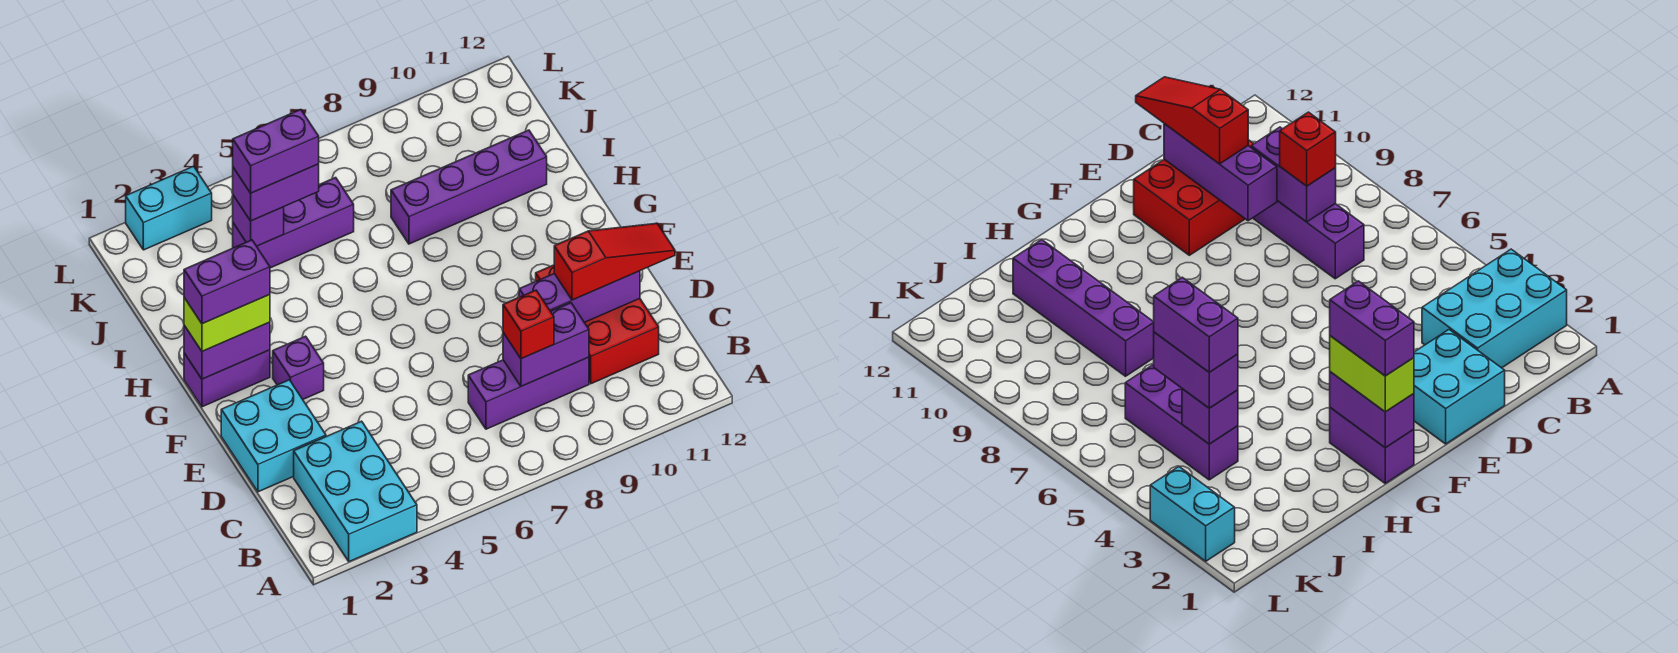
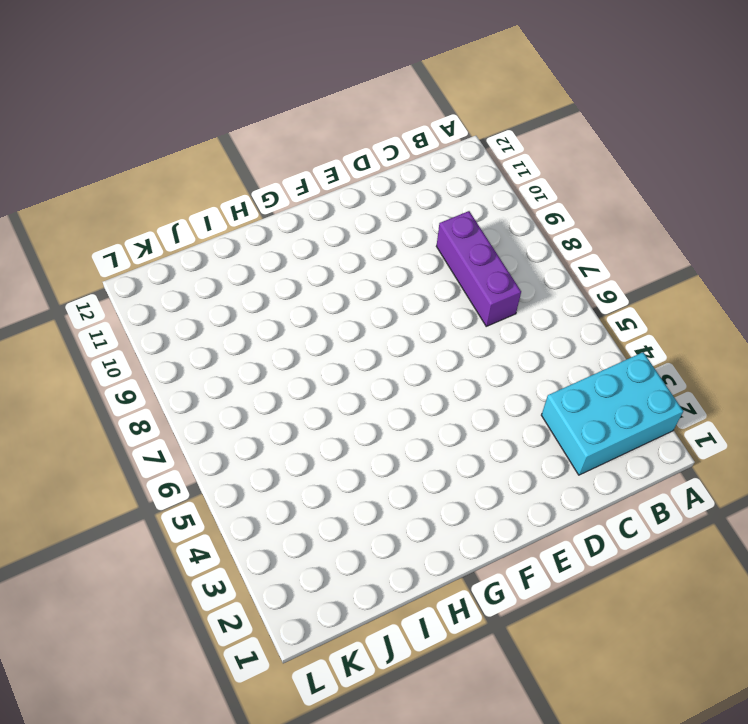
none -> red brick C10:E11 level 1
none -> cyan brick D1:E2 level 1
none -> purple brick F3 level 1

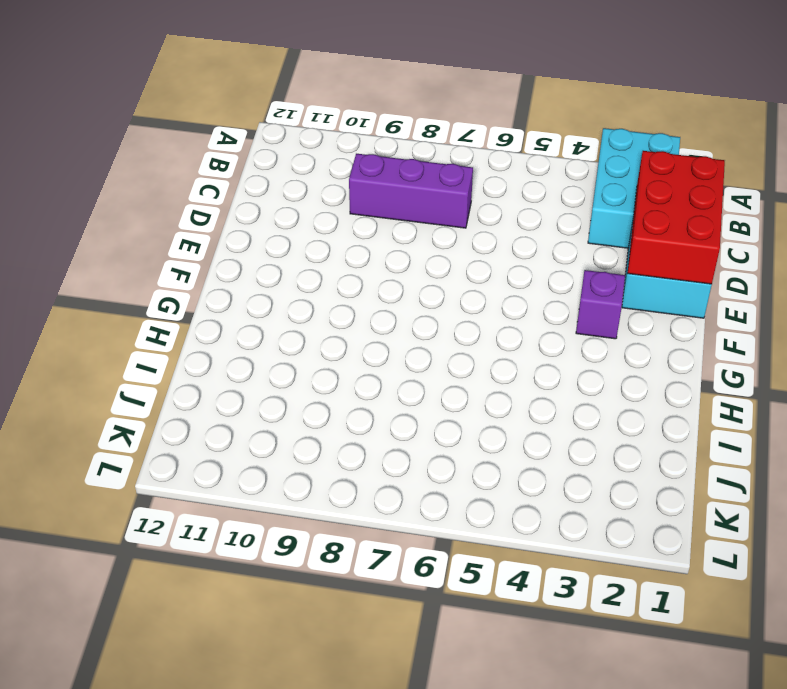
red brick C1:E2 level 2 -> red brick C10:E11 level 1
none -> purple brick G1:G2 level 1
none -> purple brick I8:I11 level 1
none -> purple brick J4:J6 level 1

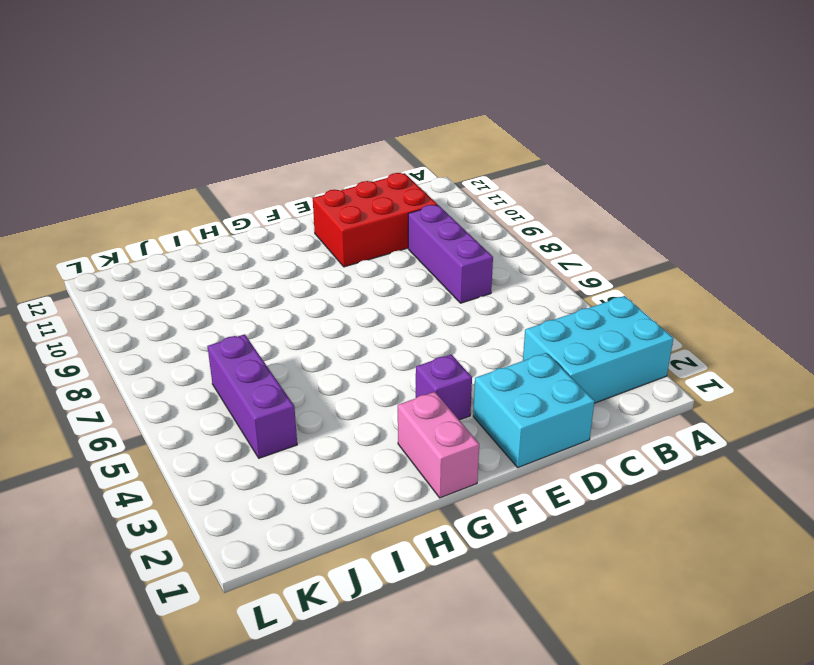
pink brick G1:G2 level 1 -> purple brick G1:G2 level 1
none -> purple brick I8:I11 level 1
none -> cyan brick L2:L3 level 1
none -> purple brick C8:C9 level 2

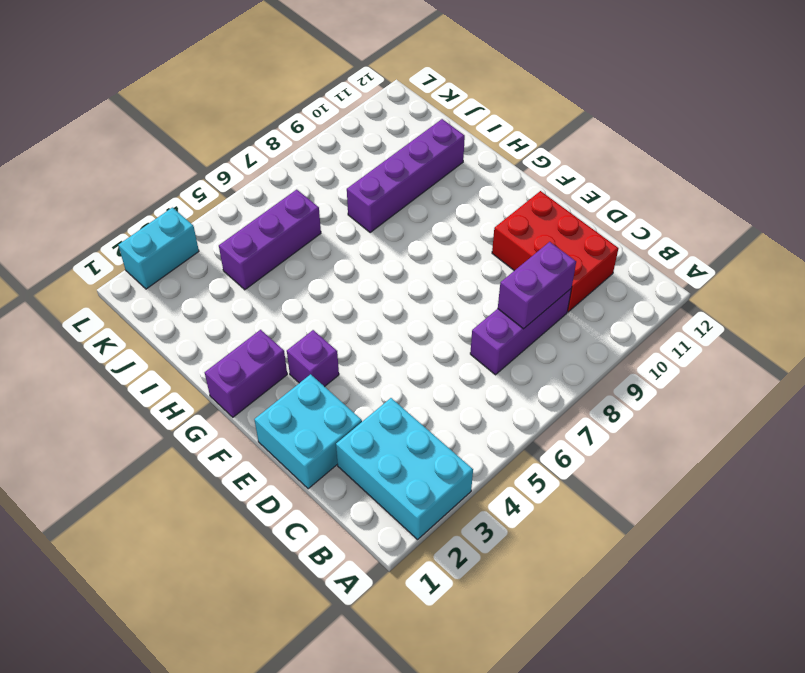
none -> purple brick D9:D11 level 2
none -> purple brick G1:G2 level 2
none -> purple brick J4 level 2

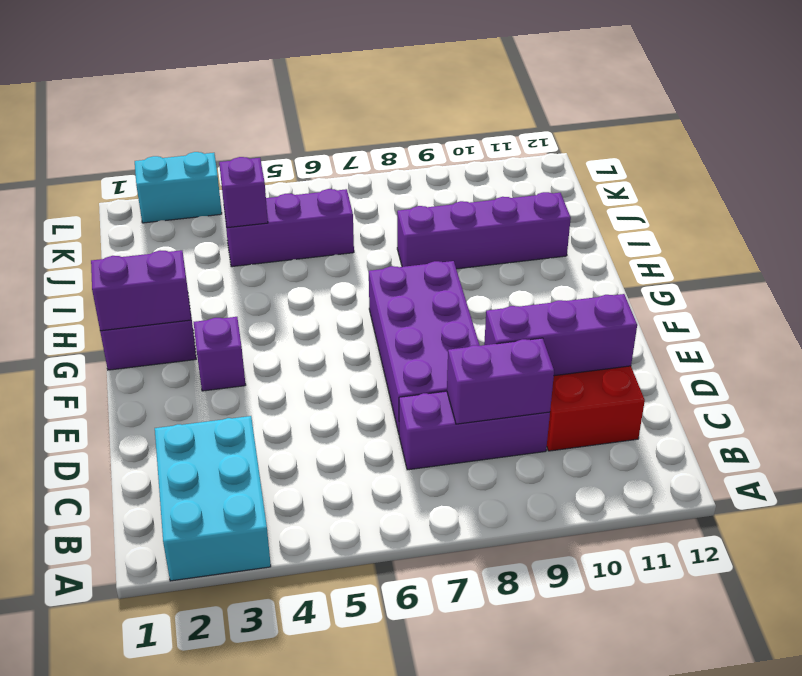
purple brick D7:G8 level 1 -> none
none -> cyan brick D1:E2 level 1
none -> red brick C8 level 3
none -> red slope D10:D12 level 3 top 10

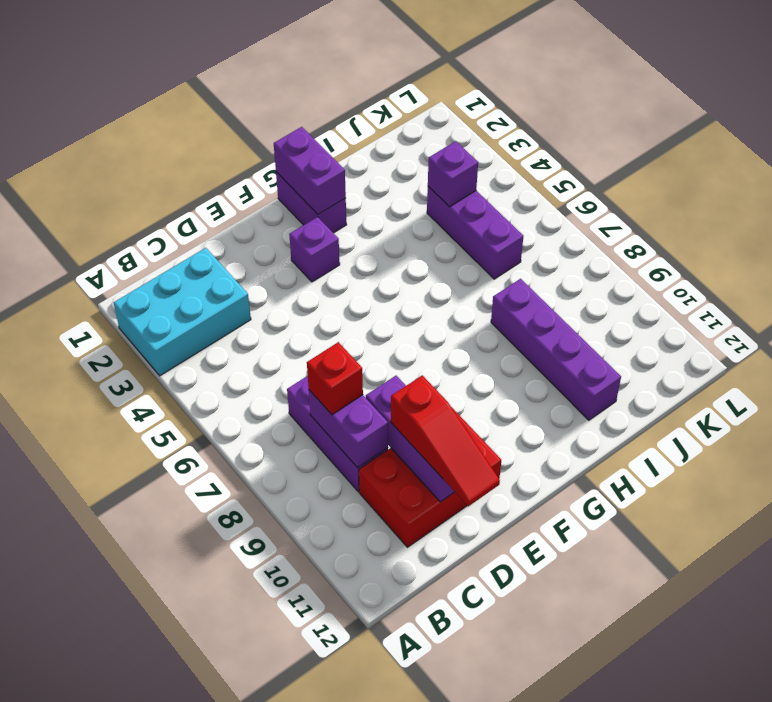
none -> cyan brick D1:E2 level 1
none -> cyan brick L2:L3 level 1
none -> lime brick G1:G2 level 3

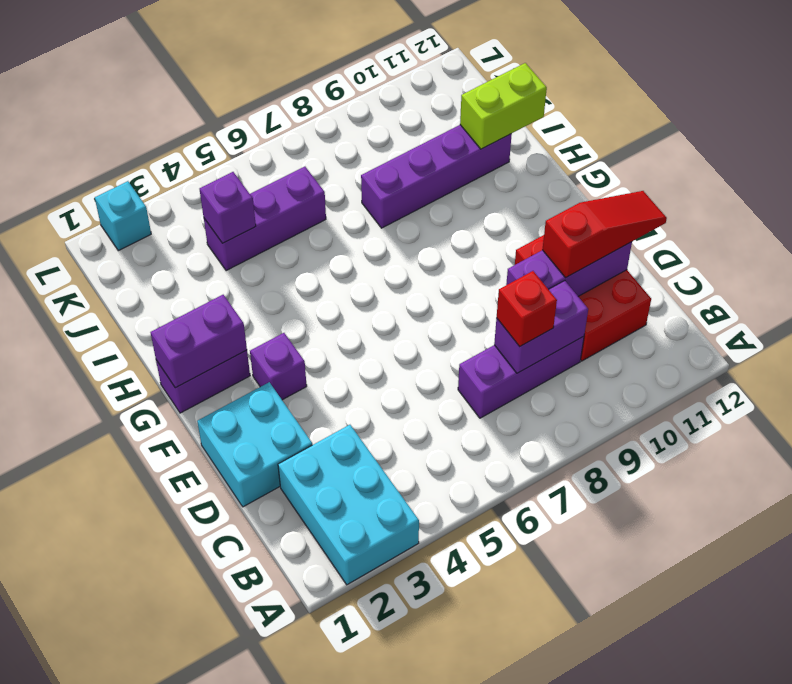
lime brick I11:I12 level 2 -> lime brick G1:G2 level 3
cyan brick L2 level 1 -> cyan brick L2:L3 level 1
none -> purple brick J4:J5 level 3
none -> purple brick G1:G2 level 4
none -> purple brick J4:J5 level 4

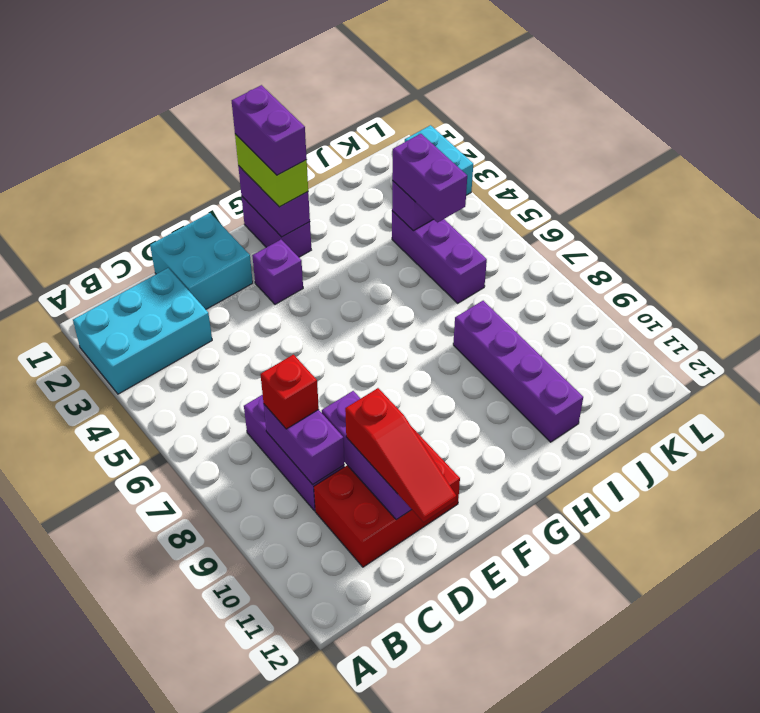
none -> purple brick J4:J5 level 4

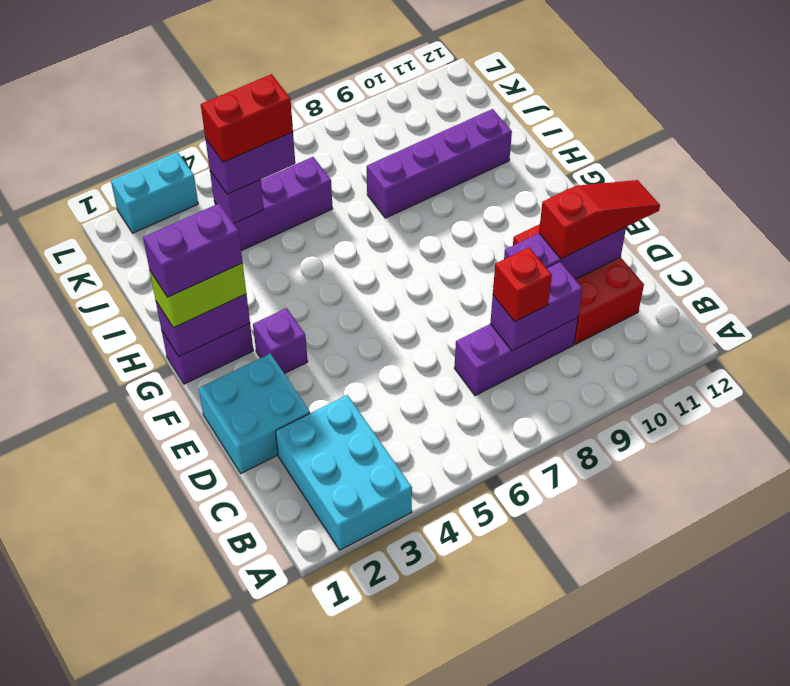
red brick J4:J5 level 4 -> purple brick J4:J5 level 4

